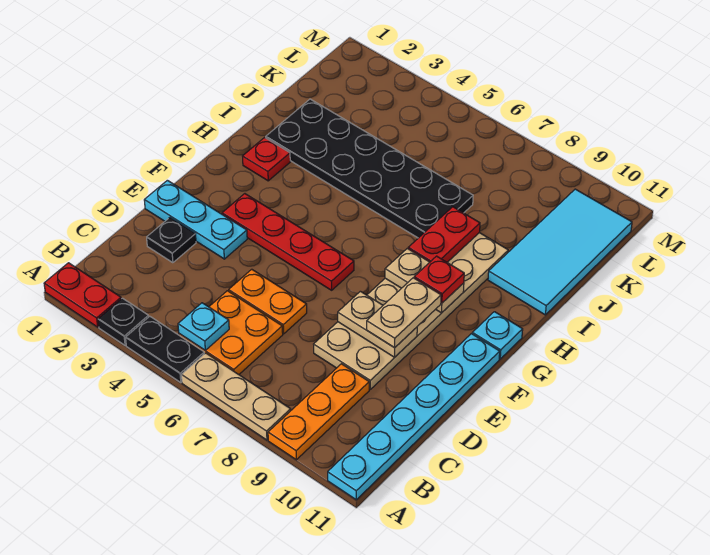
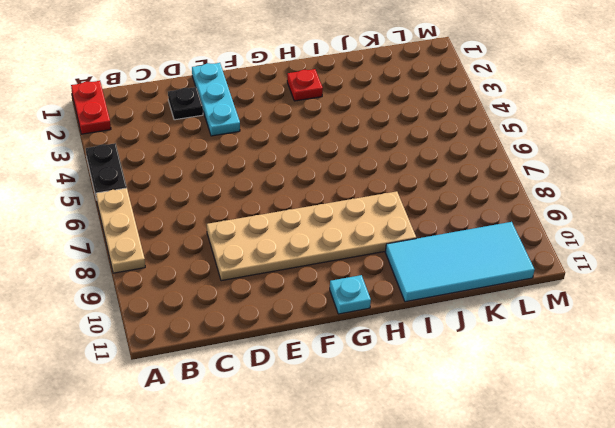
none -> black plate A3 level 1
none -> orange plate A9:C9 level 1
none -> cyan plate A11:F11 level 1

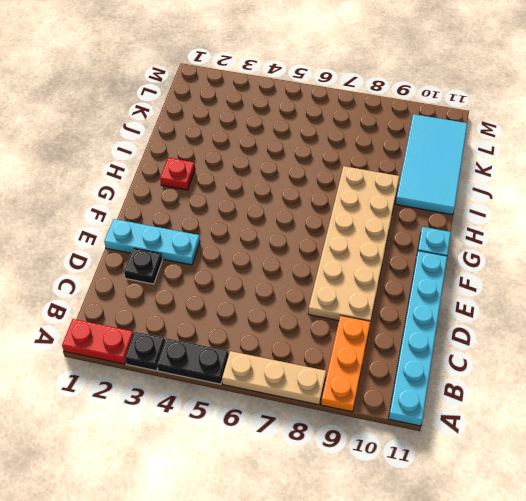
none -> orange plate B5:C6 level 1
none -> orange plate D5:D6 level 1
none -> red plate F3:F6 level 1

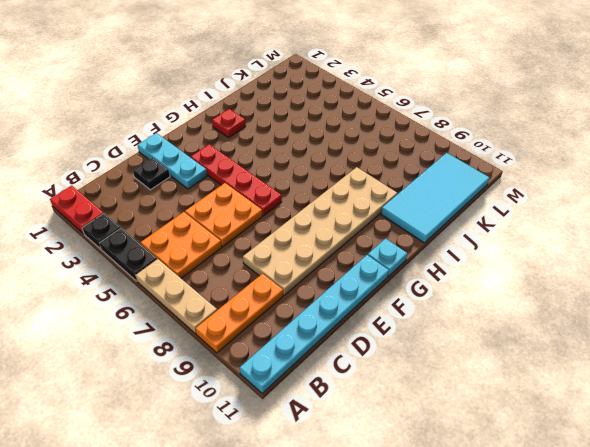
orange plate D5:E6 level 1 -> orange plate D5:D6 level 1
none -> black plate I2:J7 level 1
none -> cyan plate B5 level 2
none -> tan plate E8:E9 level 2

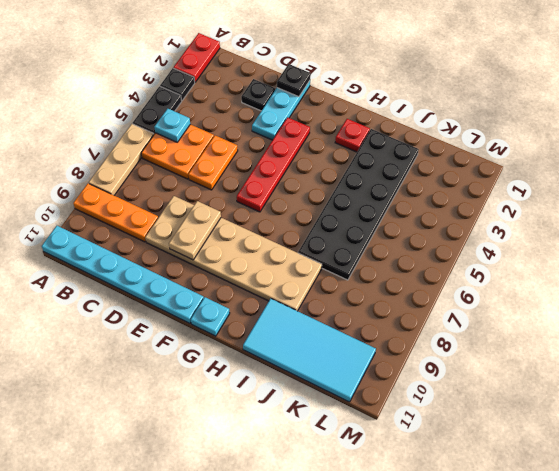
black plate E1 level 2 -> none
none -> tan plate G8:G9 level 2
none -> red plate H8:I8 level 2
none -> tan plate E9:F9 level 3

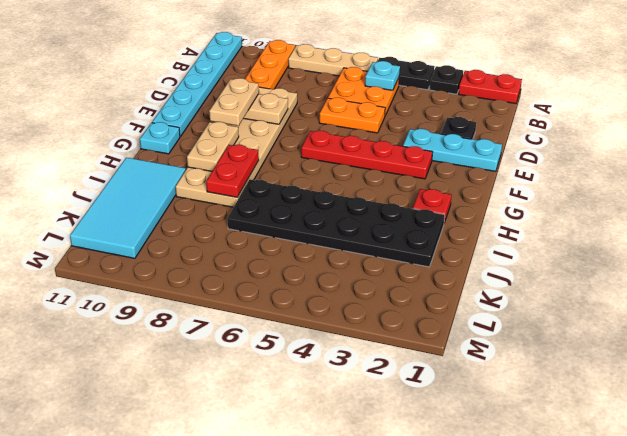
tan plate G9:H9 level 2 -> tan plate G8:G9 level 2
none -> red plate G9 level 3

